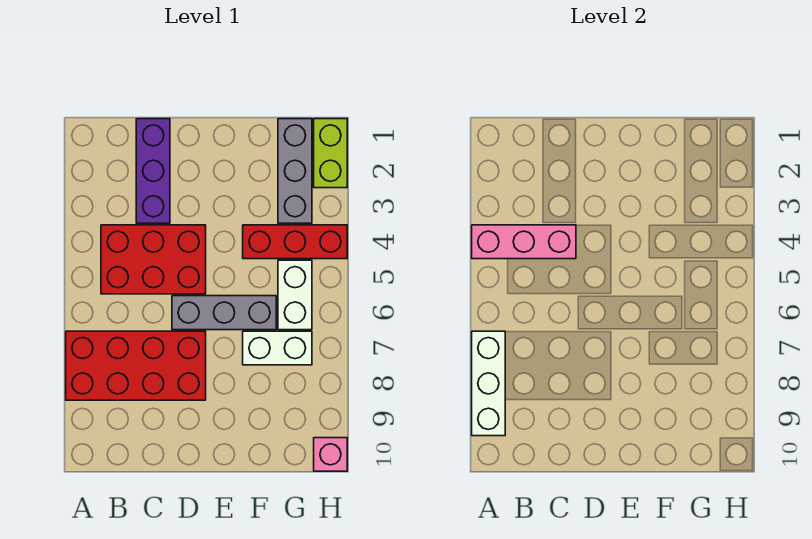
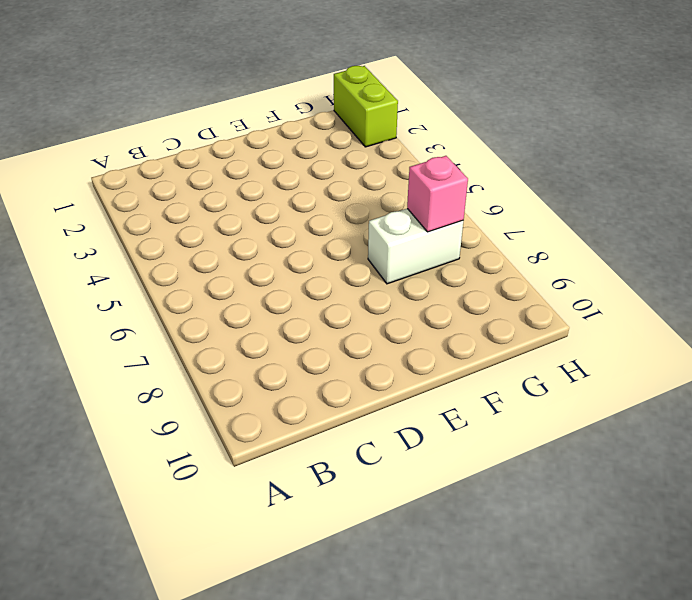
pink brick G7 level 2 -> pink brick H10 level 1
none -> red brick A7:D8 level 1
none -> red brick B4:D5 level 1
none -> purple brick C1:C3 level 1

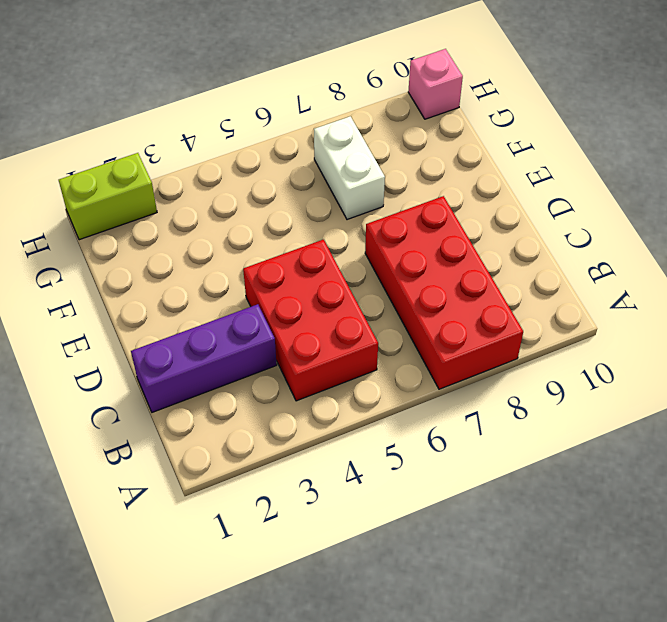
none -> grey brick D6:F6 level 1
none -> red brick F4:H4 level 1
none -> grey brick G1:G3 level 1

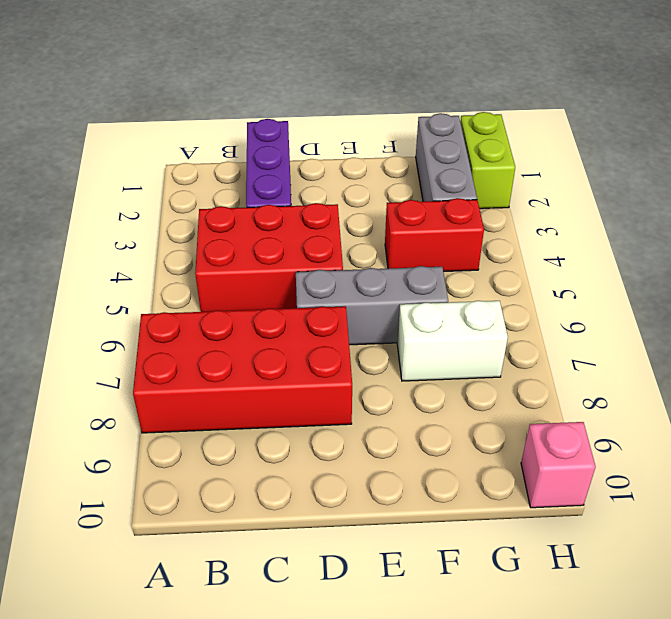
red brick F4:G4 level 1 -> red brick F4:H4 level 1
none -> white brick G5:G6 level 1
none -> pink brick A4:C4 level 2
none -> white brick A7:A9 level 2

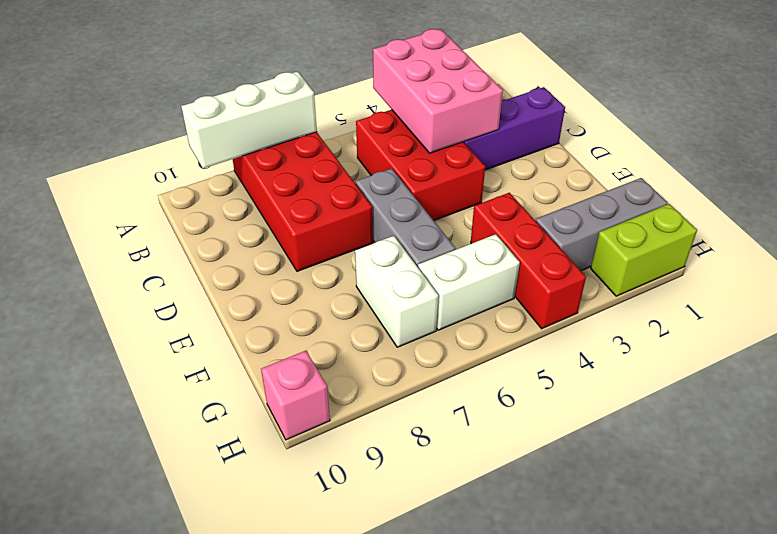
pink brick A3:C4 level 2 -> pink brick A4:C4 level 2

